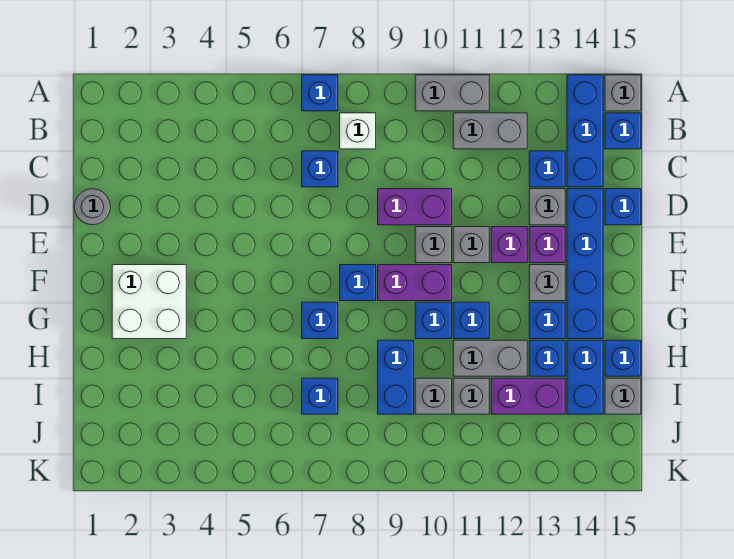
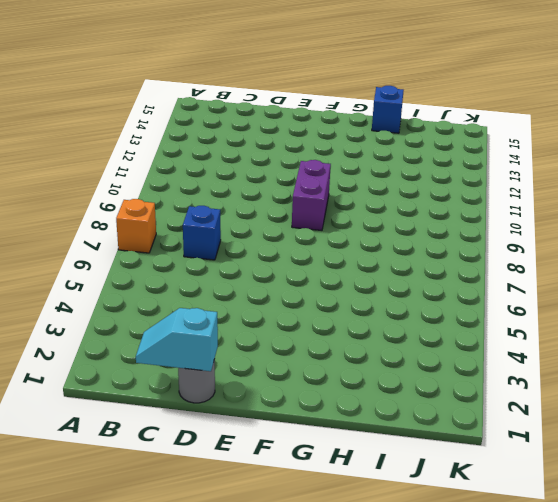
orange brick A7 level 1 -> blue brick A7 level 1
cyan slope C1:D1 level 2 top D -> none
none -> grey brick A10:A11 level 1
none -> blue brick A14:C14 level 1
none -> grey brick A15 level 1
none -> white brick B8 level 1

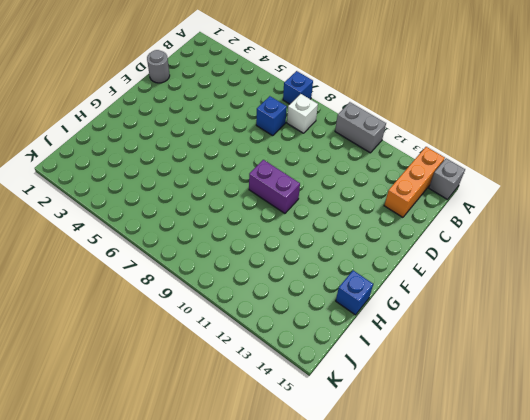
orange brick A14:C14 level 1 -> blue brick A14:C14 level 1
none -> grey brick B11:B12 level 1
none -> blue brick B15 level 1
none -> blue brick C13 level 1
none -> purple brick D9:D10 level 1

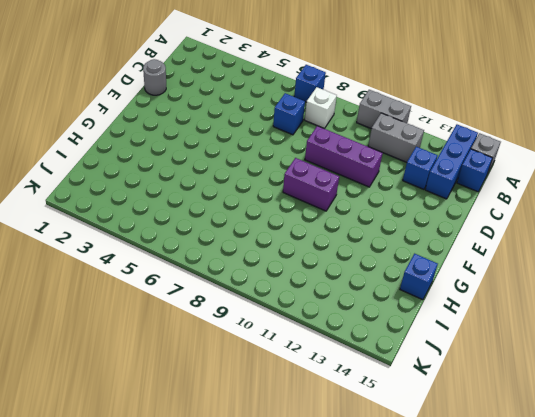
purple brick D9:D11 level 1 -> purple brick D9:D10 level 1
none -> grey brick D13 level 1
none -> blue brick D14:G14 level 1
none -> blue brick D15 level 1
none -> grey brick E10 level 1

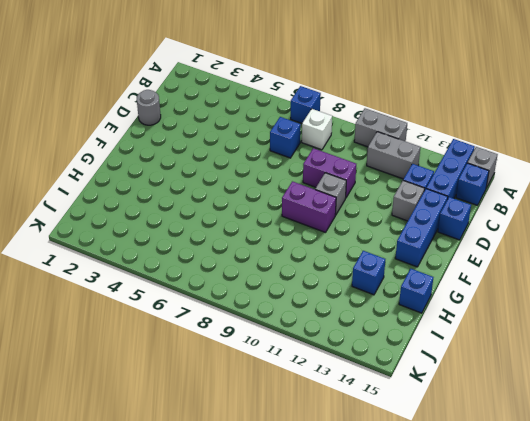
blue brick D14:F14 level 1 -> blue brick D14:G14 level 1
none -> grey brick E11 level 1
none -> purple brick E12 level 1
none -> purple brick E13 level 1
none -> white brick F2:G3 level 1

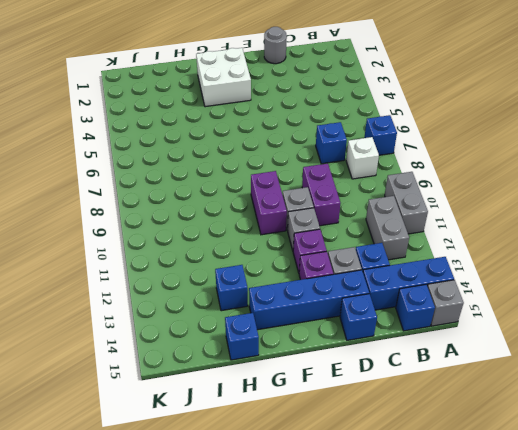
none -> blue brick F8 level 1
none -> grey brick F13 level 1
none -> blue brick G7 level 1
none -> blue brick G10 level 1

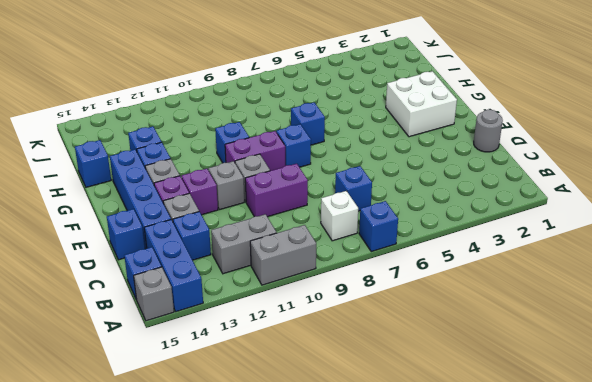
none -> blue brick G11 level 1
none -> blue brick H9:I9 level 1
none -> grey brick H11:H12 level 1
none -> blue brick H14:I14 level 1

